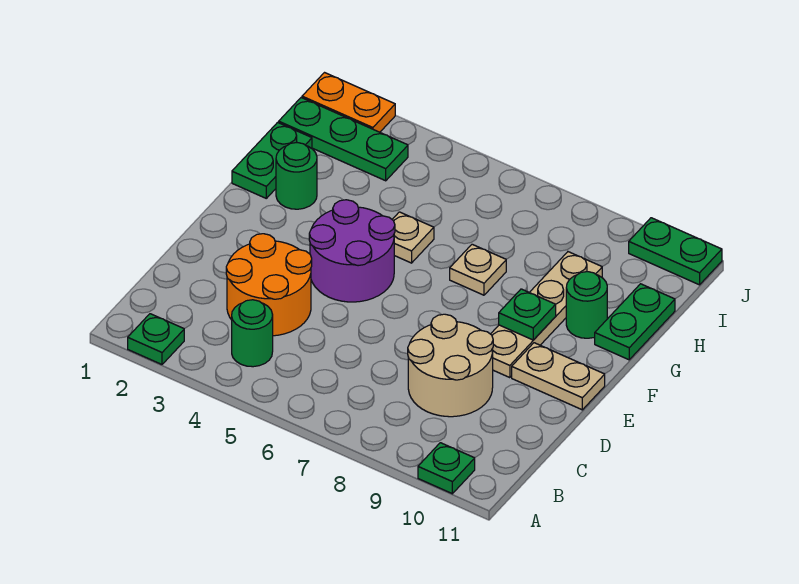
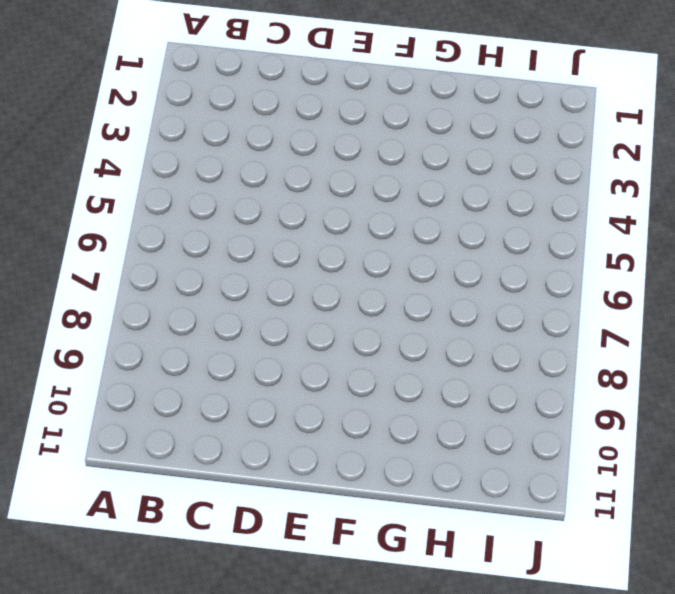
none -> green plate A2 level 1
none -> green plate A10 level 1
none -> green round brick B4 level 1

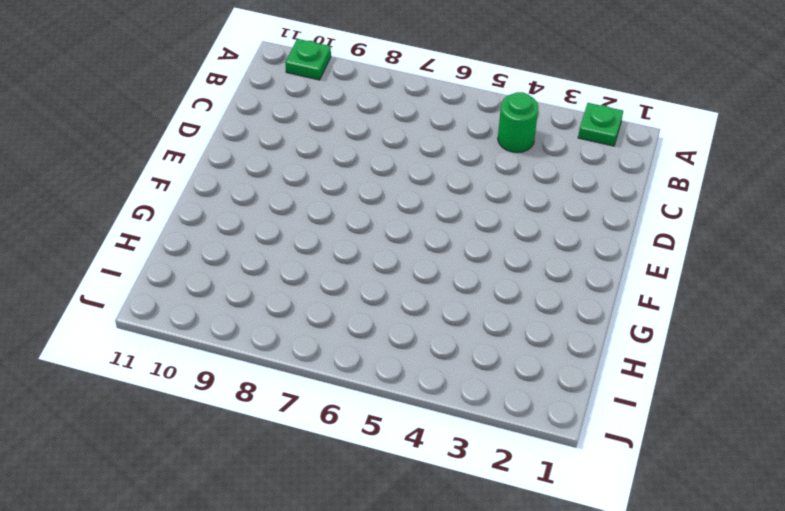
none -> orange round brick C3:D4 level 1
none -> tan round brick C8:D9 level 1
none -> purple round brick E4:F5 level 1

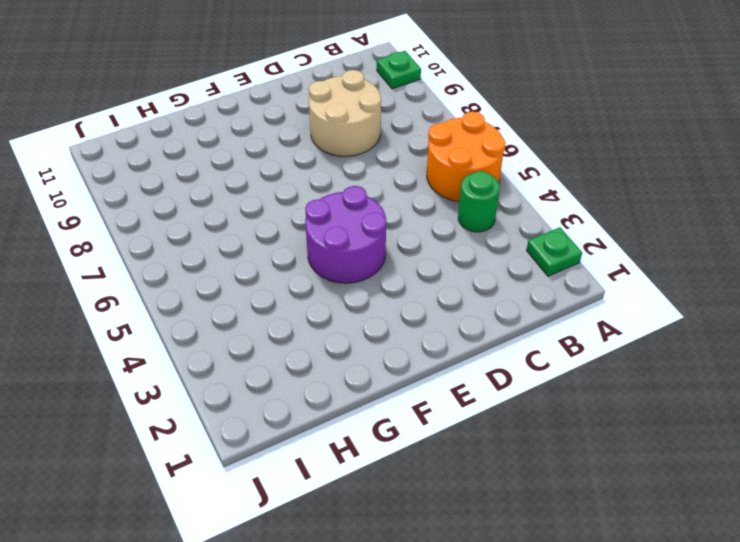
orange round brick A5:B6 level 1 -> orange round brick C3:D4 level 1
none -> tan plate E9:H9 level 1
none -> tan plate E10:E11 level 1
none -> green plate G1:H1 level 1

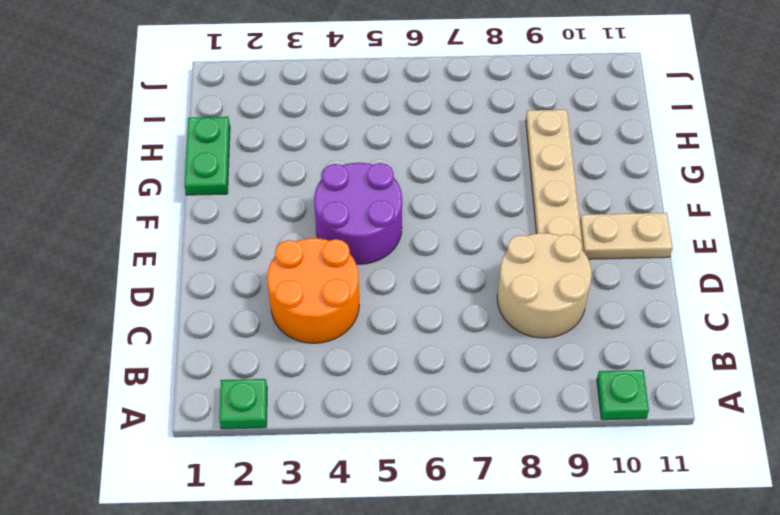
none -> green round brick B4 level 1
none -> green round brick G2 level 1
none -> tan plate G5 level 1

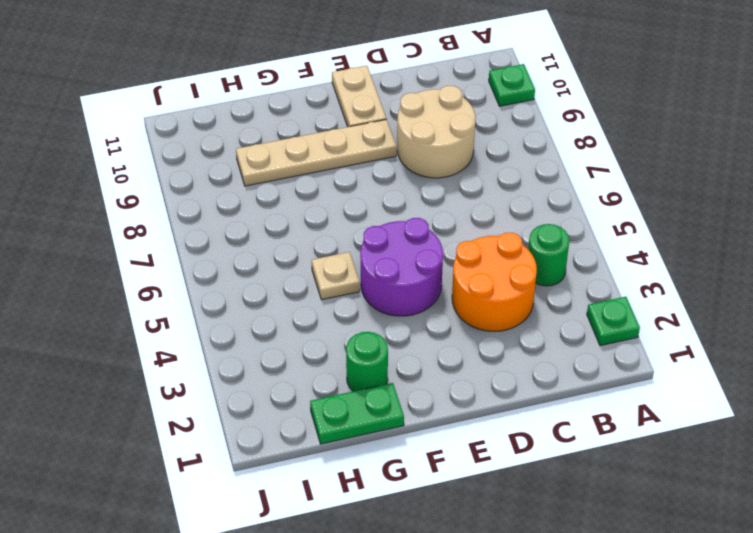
none -> tan plate G7 level 1
none -> green round brick G10 level 1
none -> green plate G11:H11 level 1

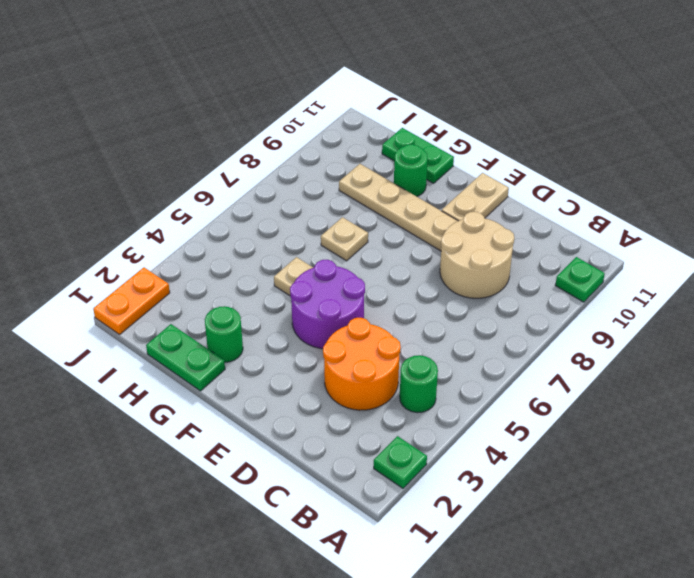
none -> green plate I1:I3 level 1
none -> green plate J10:J11 level 1
none -> green plate F9 level 2

